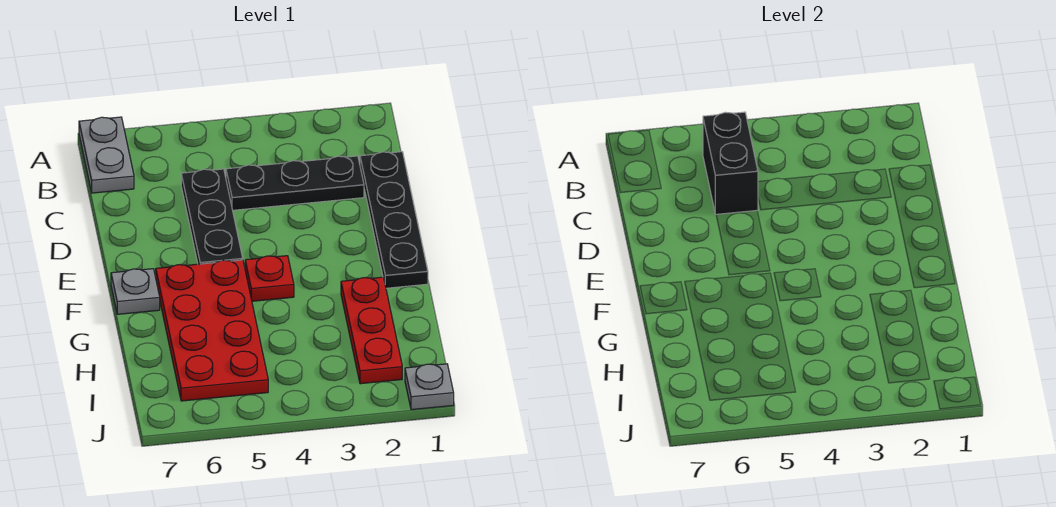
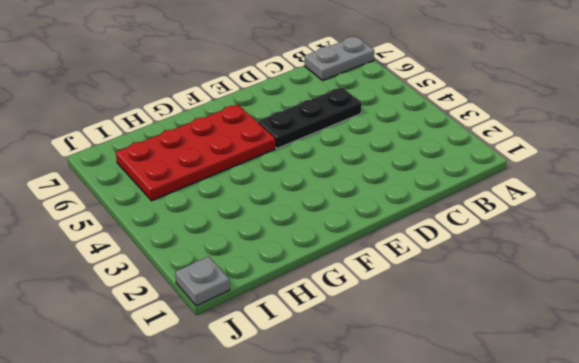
none -> black plate C1:F1 level 1
none -> black plate C2:C4 level 1

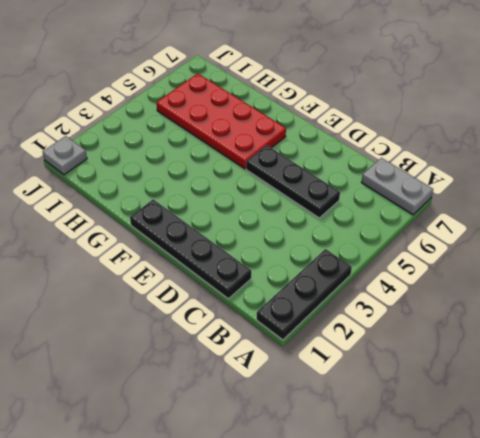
black plate A1:A3 level 1 -> black plate C2:C4 level 1
none -> red plate F4 level 1
none -> grey plate F7 level 1

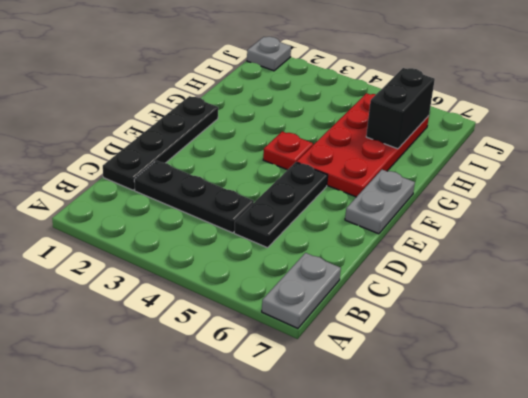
grey plate E7:F7 level 1 -> grey plate F7 level 1
black brick H6:I6 level 2 -> black brick B5:C5 level 2
none -> red plate G2:I2 level 1

